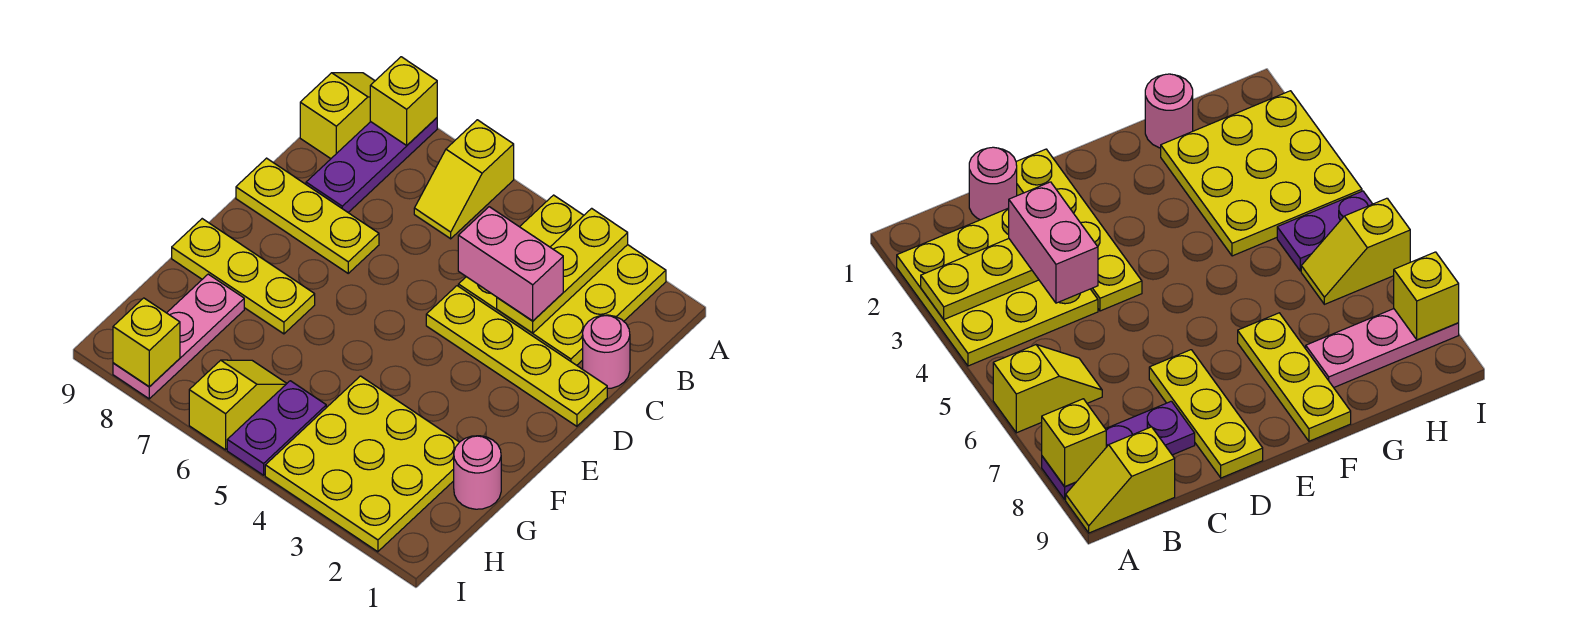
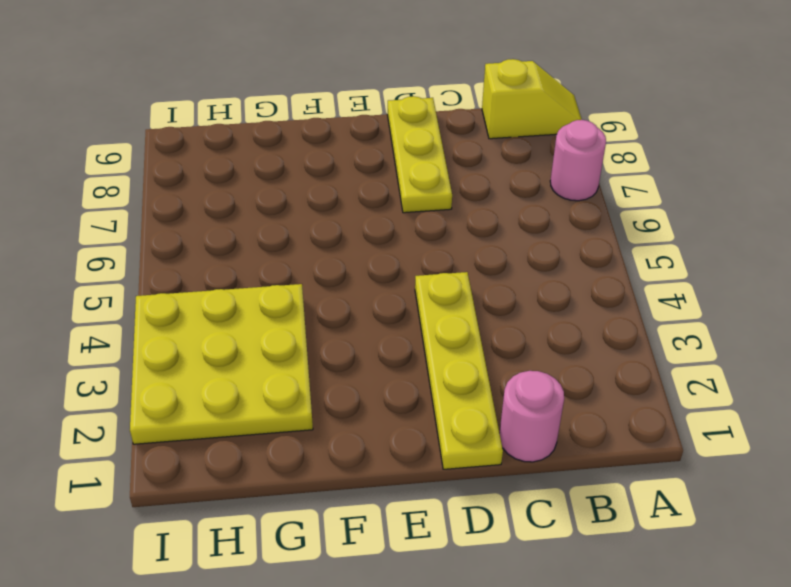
pink round brick A7 level 1 -> pink round brick G1 level 1
none -> yellow plate A2:C4 level 1
none -> yellow slope A6:B6 level 1 top A
none -> purple plate A8:C8 level 1

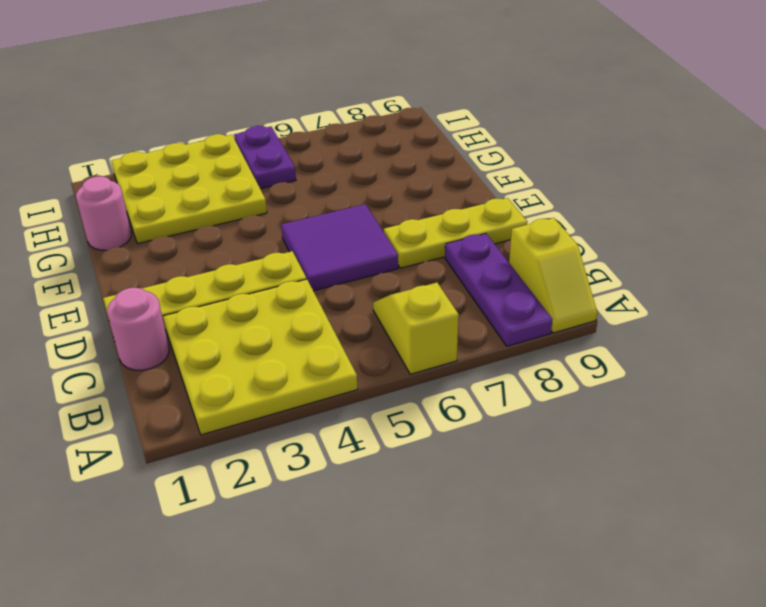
purple tile D5:E6 level 1 -> none
none -> yellow plate F7:F9 level 1
none -> pink plate G8:I8 level 1
none -> yellow slope H6:I6 level 1 top I

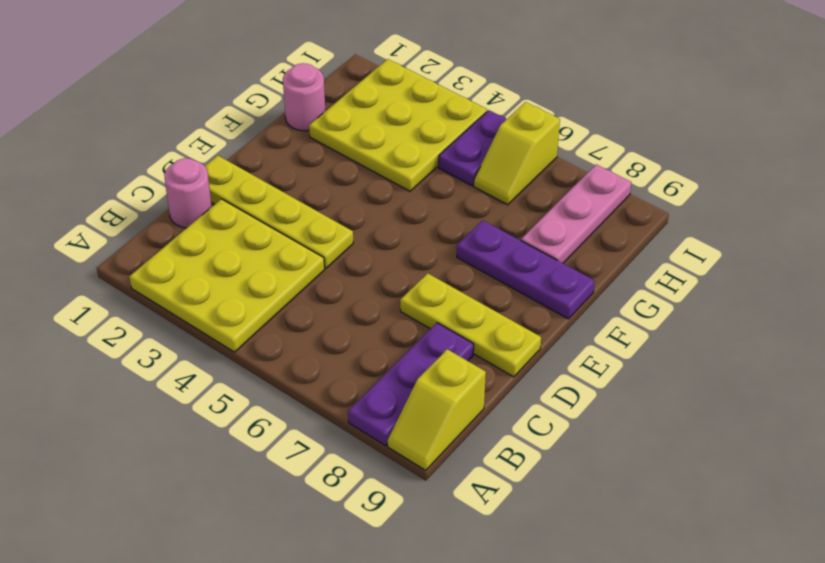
purple plate F7:F9 level 1 -> yellow plate F7:F9 level 1
none -> yellow slope A6:B6 level 1 top A
none -> yellow plate A3:C3 level 2
none -> yellow brick A8 level 2

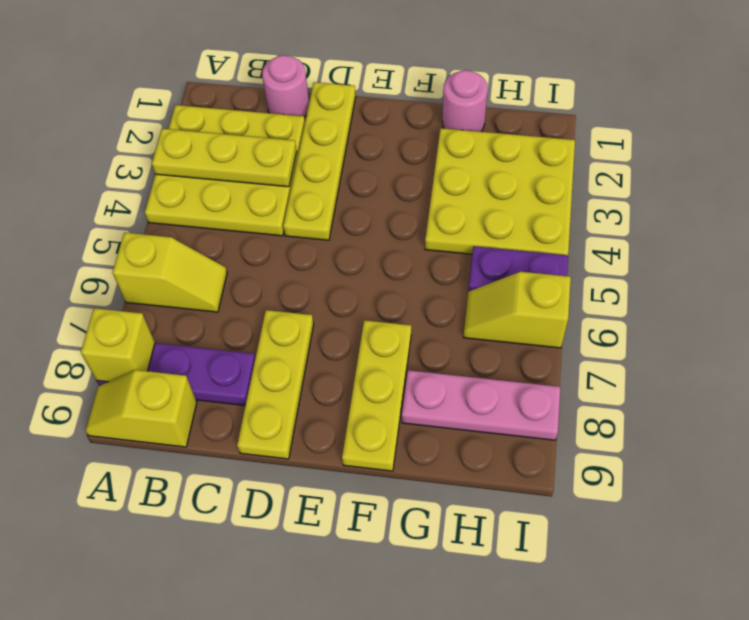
none -> yellow brick I8 level 2
none -> pink brick C3:C4 level 3

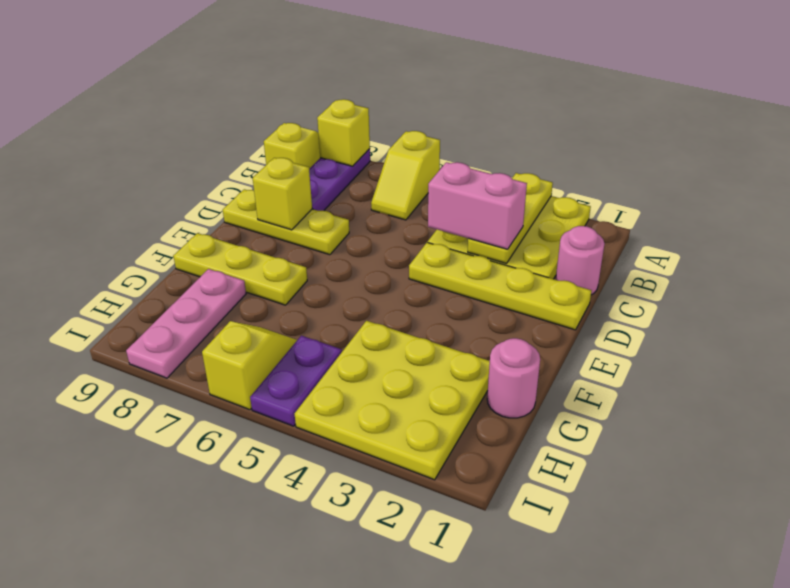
yellow brick D8 level 2 -> yellow brick I8 level 2

